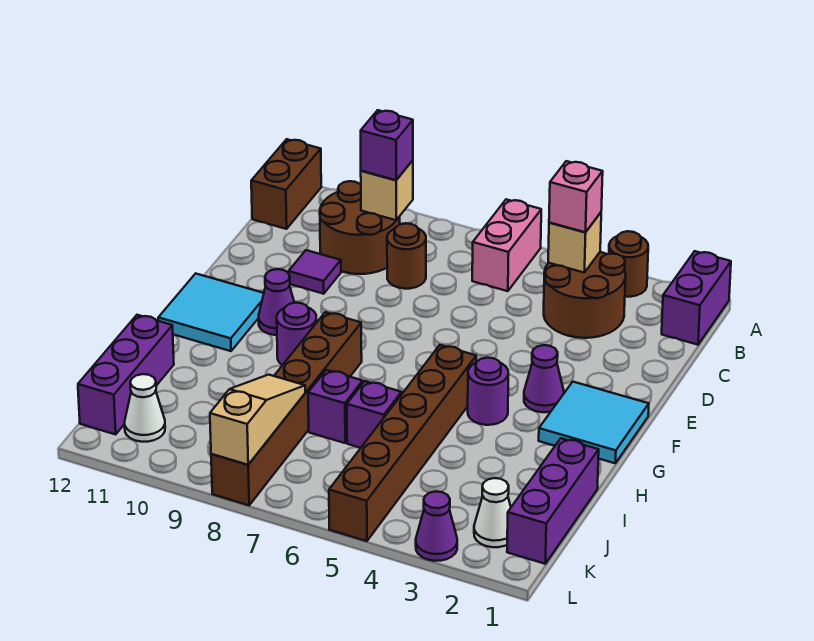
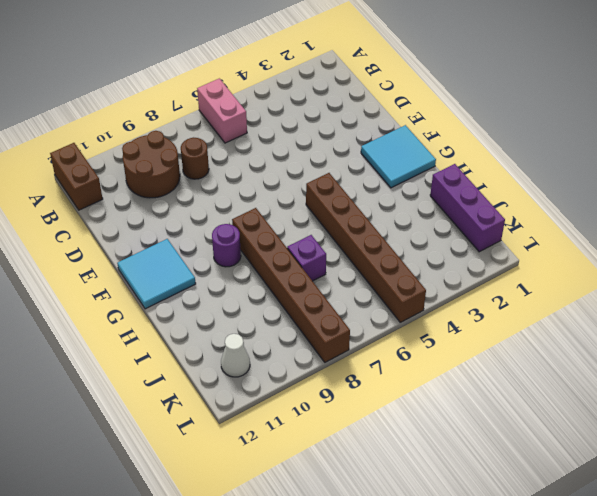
none -> purple brick A1:B1 level 1
none -> brown round brick A3 level 1
none -> brown round brick B3:C4 level 1

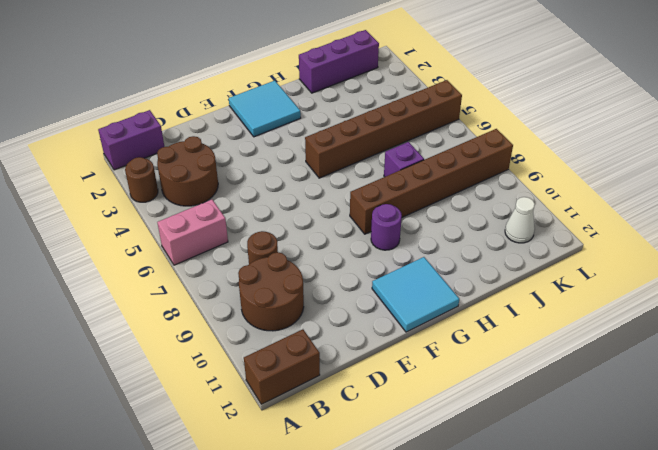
none -> purple tile D10 level 1
none -> purple cone F3 level 1
none -> purple cone F10 level 1

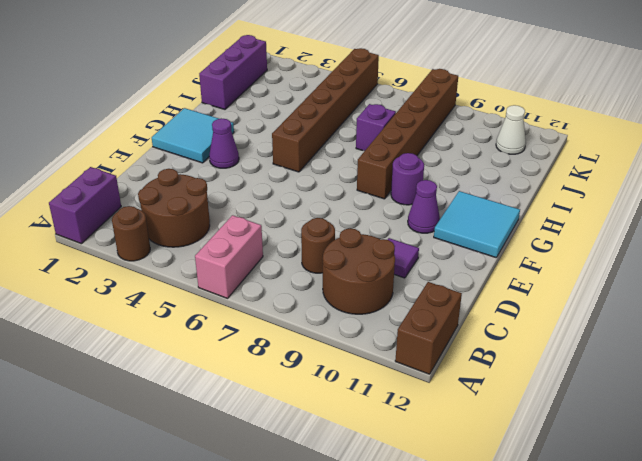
none -> purple round brick G4 level 1
none -> purple brick I6 level 1
none -> purple brick I12:K12 level 1

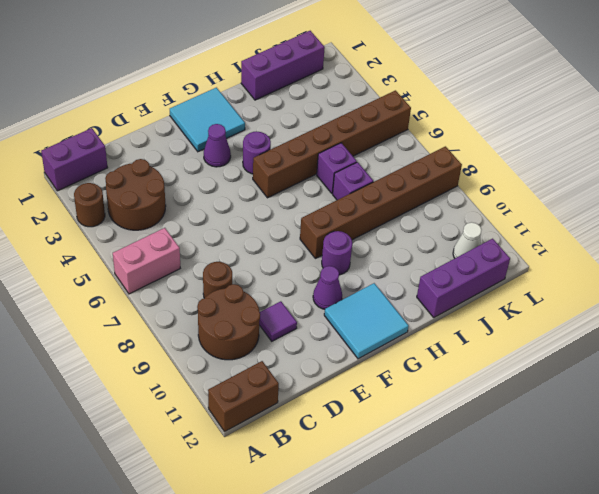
none -> white cone K2 level 1
none -> purple cone L3 level 1
none -> tan brick B4 level 2

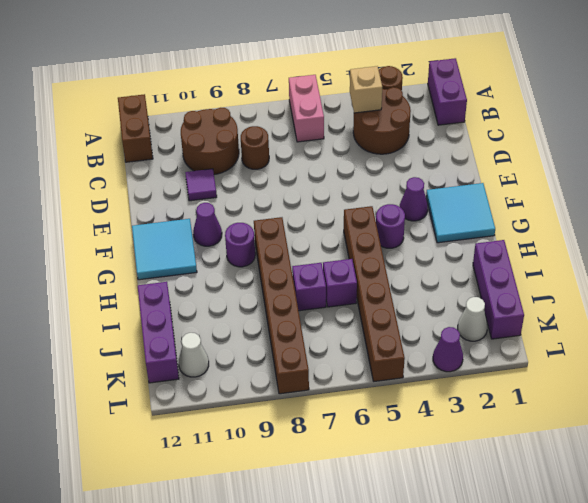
none -> tan brick B9 level 2
none -> tan slope J8:L8 level 2 top L
none -> pink brick B4 level 3

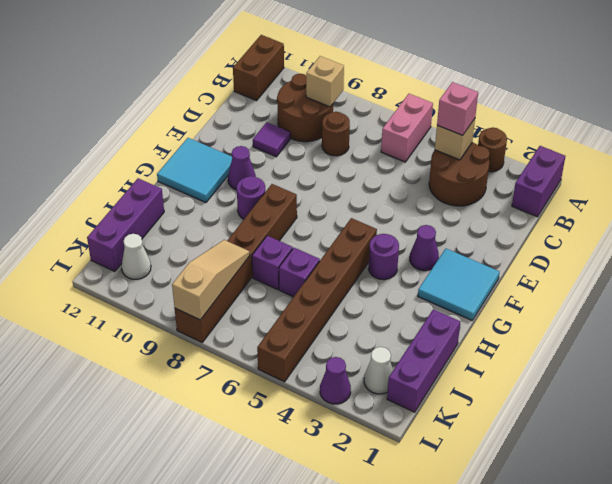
none -> purple brick B9 level 3

